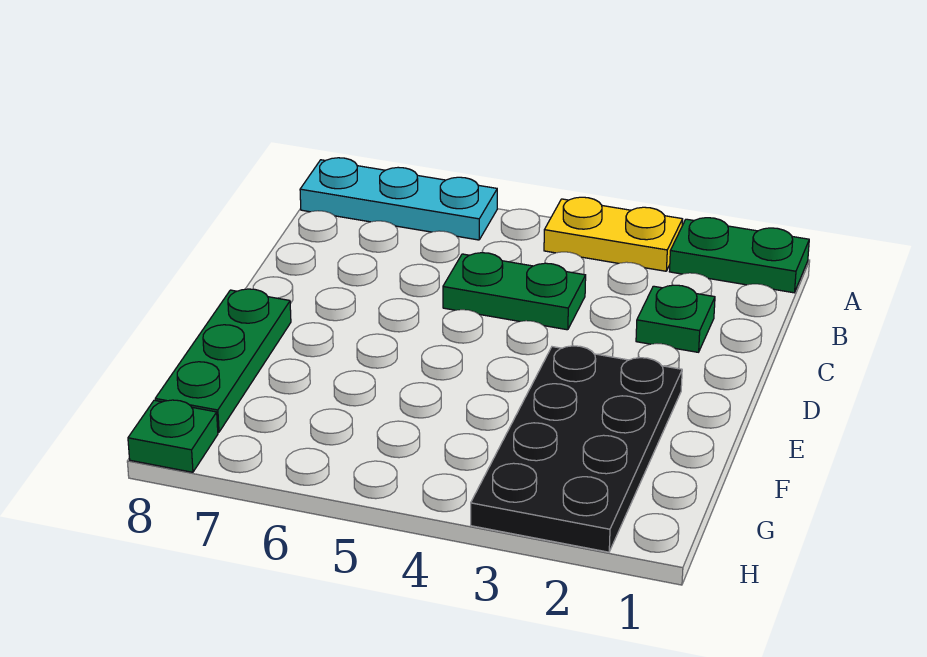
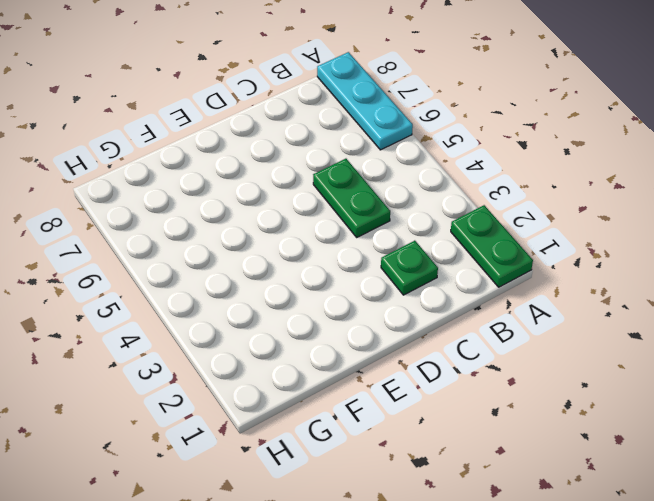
none -> yellow plate A3:A4 level 1
none -> black plate E2:H3 level 1

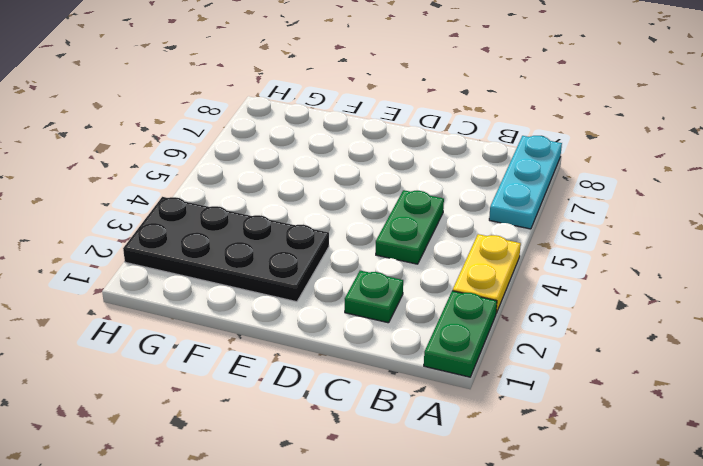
none -> green plate E8:G8 level 1
none -> green plate H8 level 1

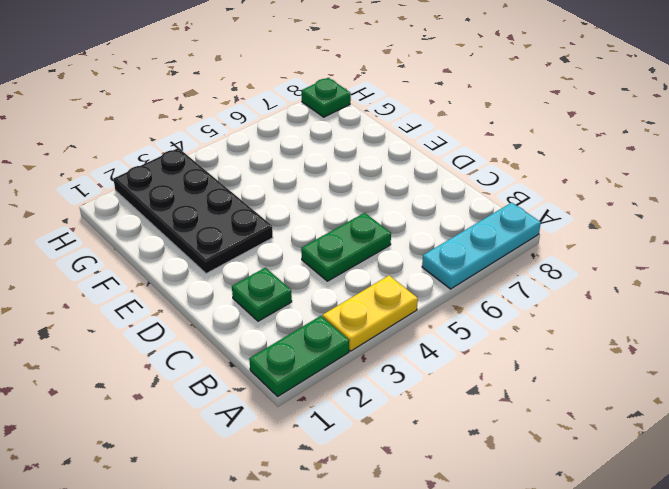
none -> green plate E8:G8 level 1

